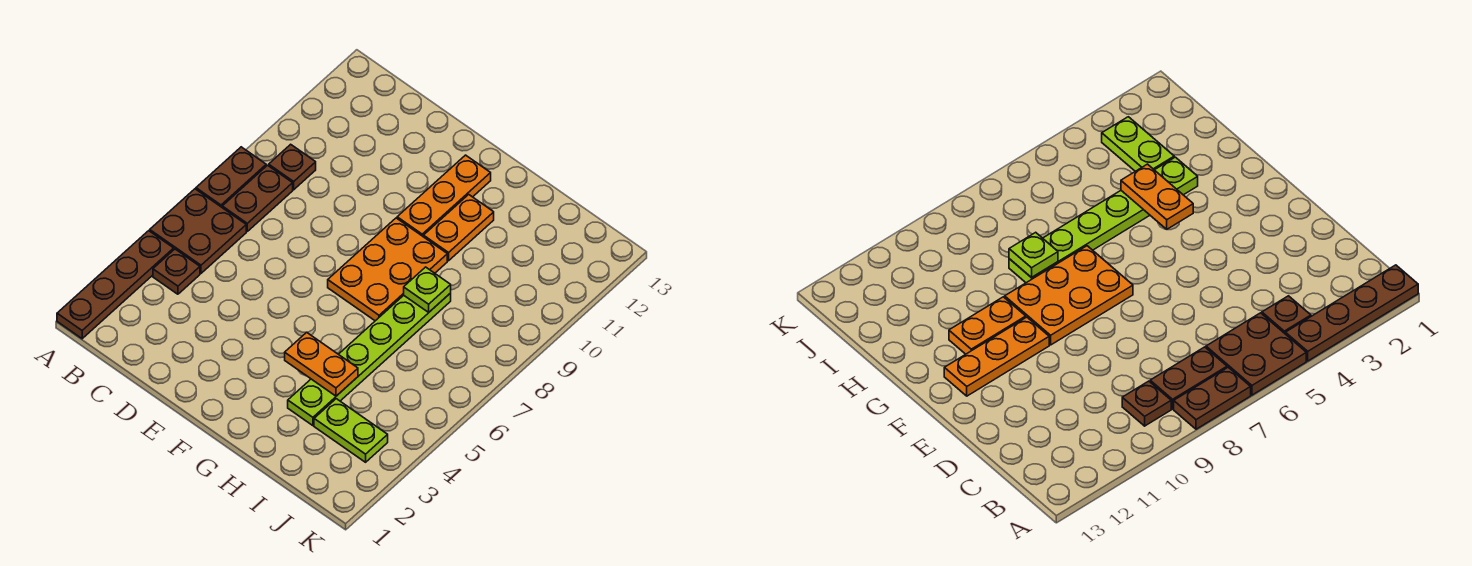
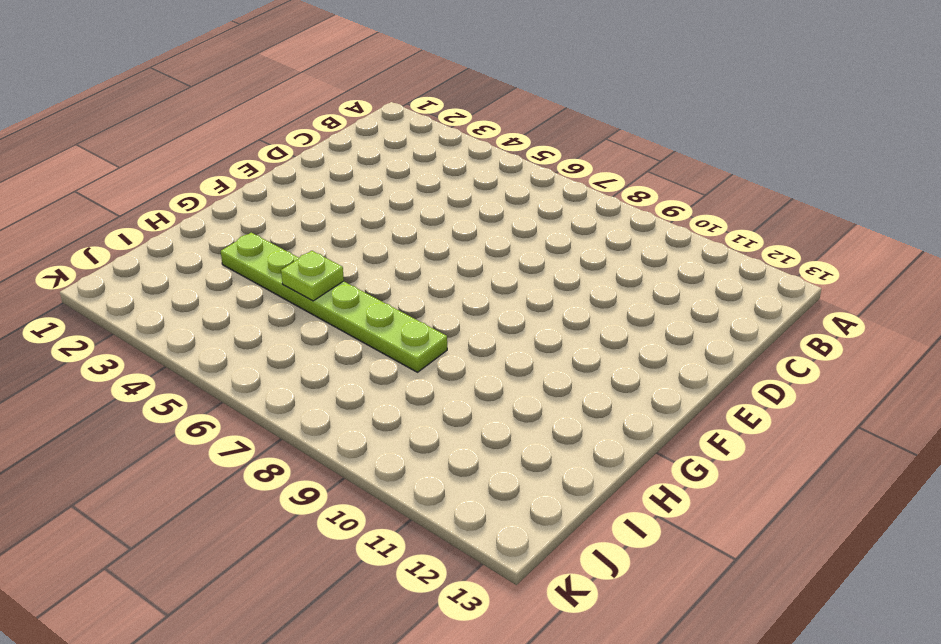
lime plate H5 level 2 -> lime plate H8 level 2
none -> brown plate A1:A4 level 1
none -> brown plate A5:B6 level 1
none -> brown plate A7:A8 level 1

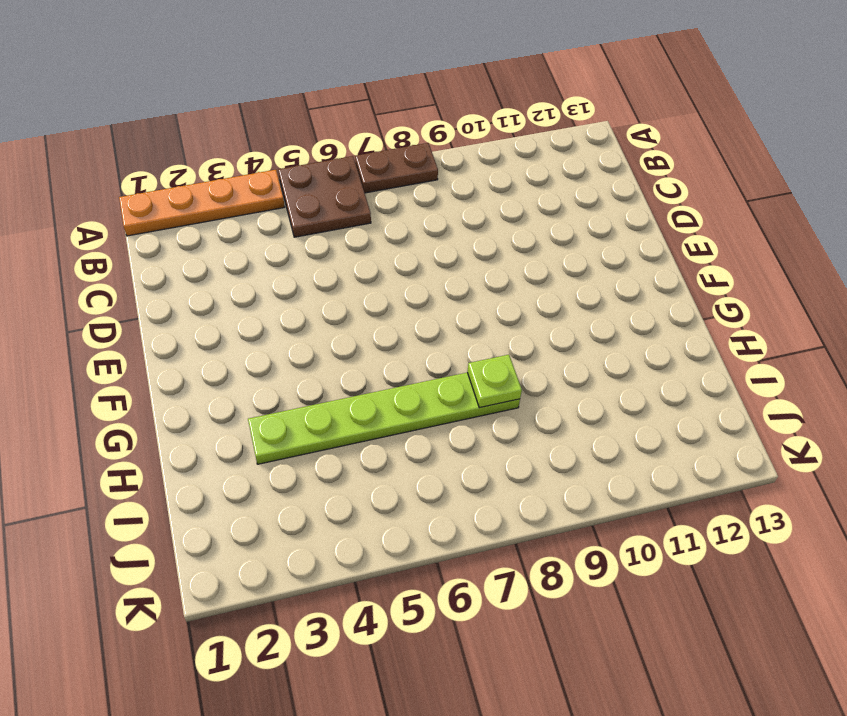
orange plate A1:A4 level 1 -> brown plate A1:A4 level 1
none -> brown plate B4 level 1
none -> brown plate B7:B8 level 1
none -> brown plate B9 level 1

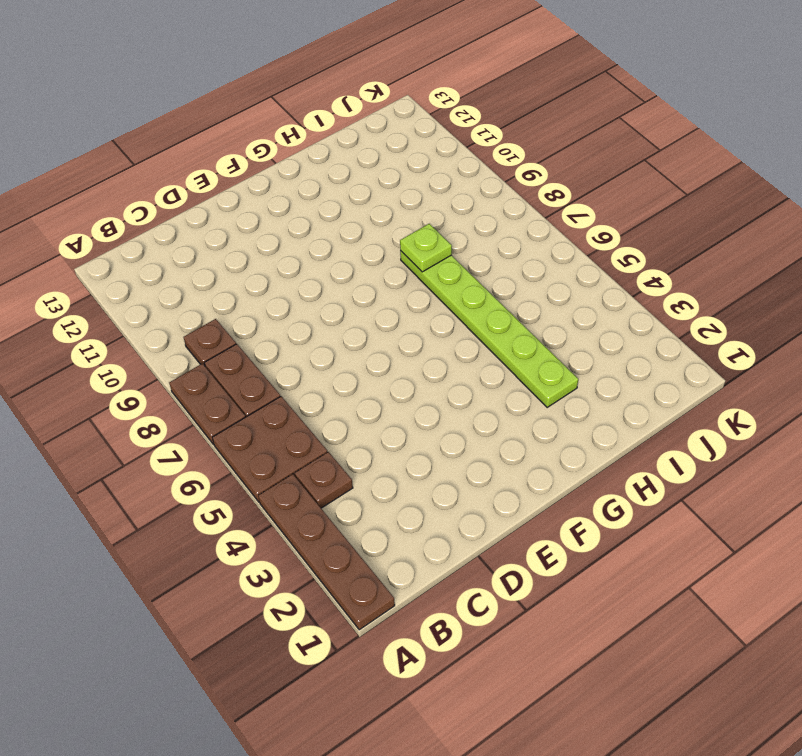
none -> orange plate F7:G9 level 1
none -> orange plate F10:F12 level 1
none -> orange plate G10:G11 level 1

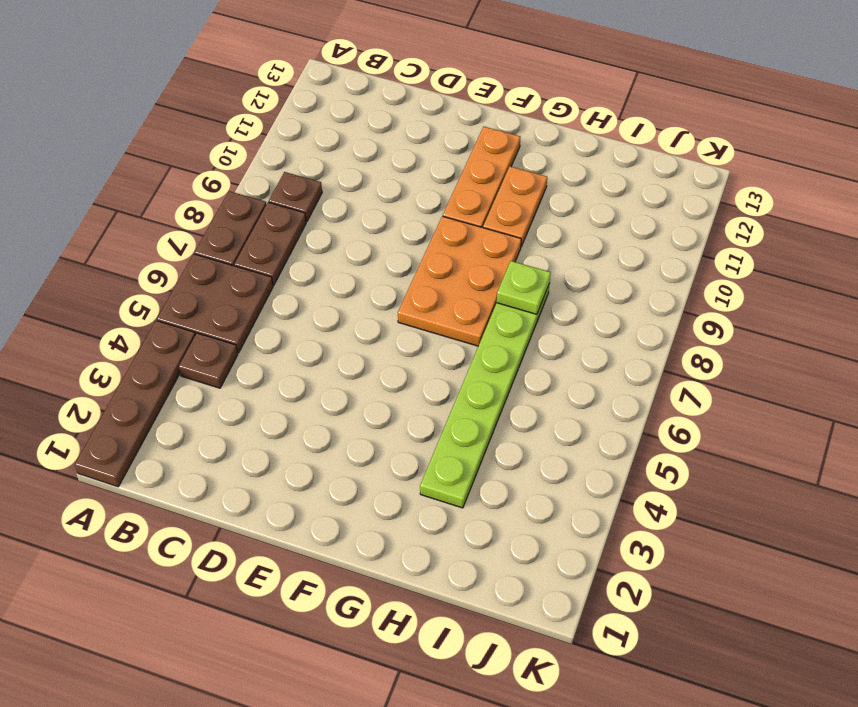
none -> lime plate I3:J3 level 1
none -> orange plate G4:H4 level 2

